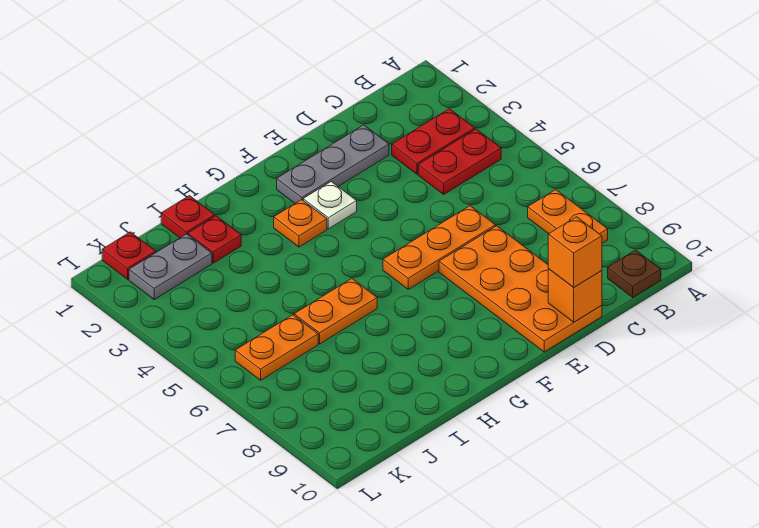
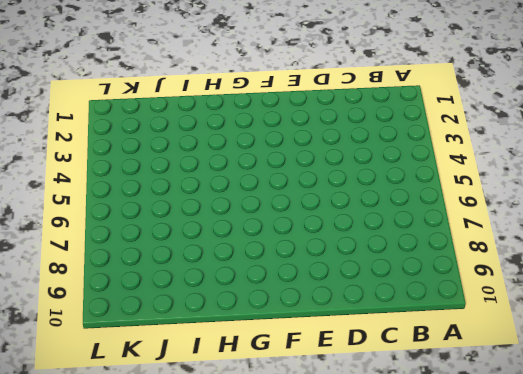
none -> red plate B3:C3 level 1
none -> red plate B4:C4 level 1
none -> orange plate B7:B8 level 1

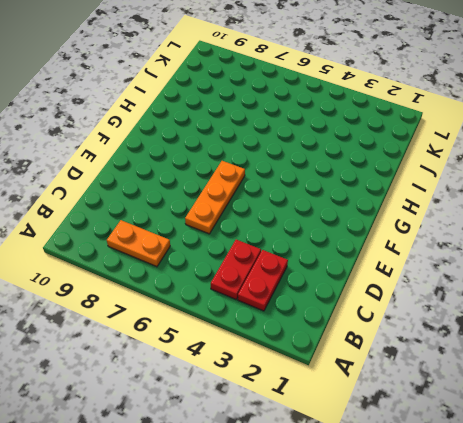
none -> brown plate B10 level 1
none -> grey plate D2:F2 level 1
none -> orange plate D7:E10 level 1

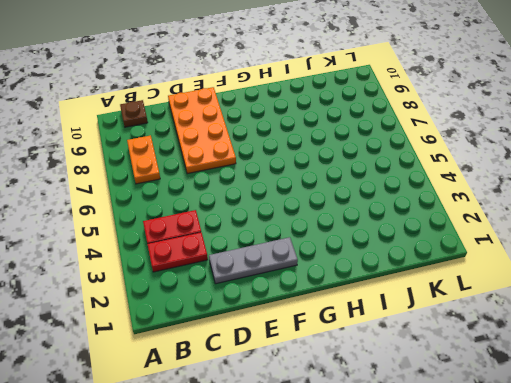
none -> orange plate D6:F6 level 1
none -> white plate F3 level 1
none -> orange plate G3 level 1

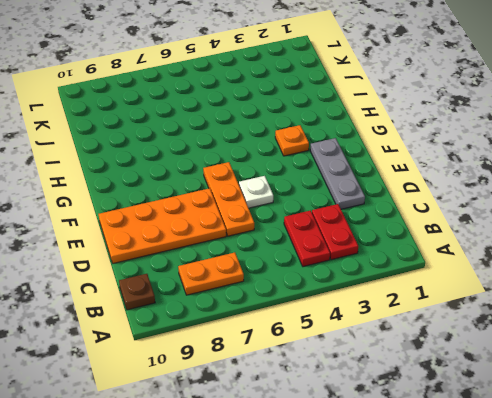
white plate E5 level 1 -> white plate F3 level 1
none -> orange plate H6:I6 level 1
none -> red plate I1 level 1
none -> red plate I2 level 1

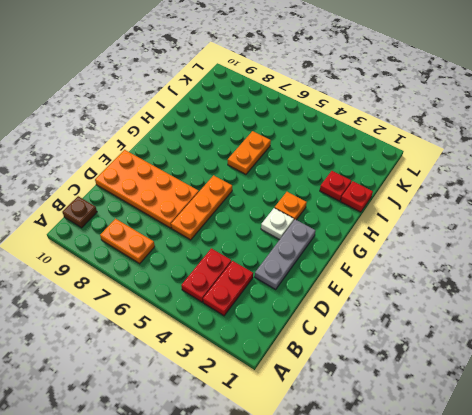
none -> grey plate J2:K2 level 1
none -> orange plate J6:K6 level 1
none -> red plate K1 level 1

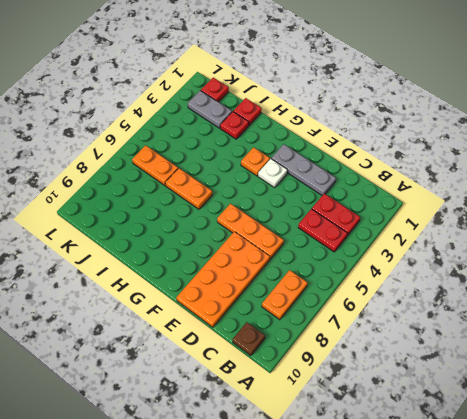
none -> orange brick D10 level 2
none -> orange brick D10 level 3

